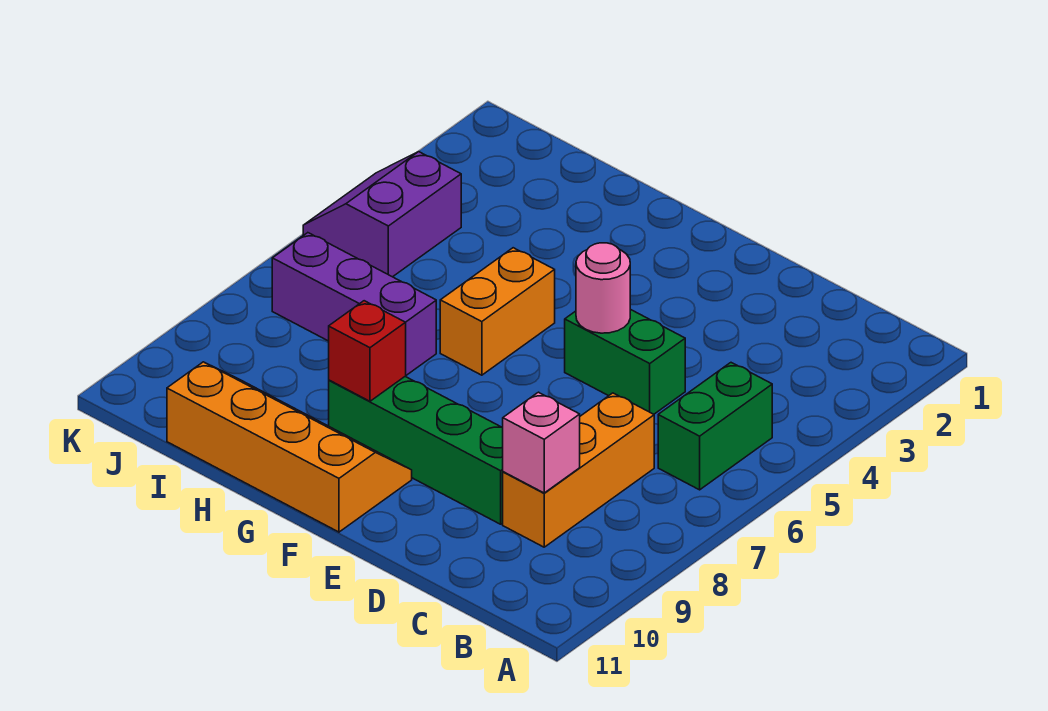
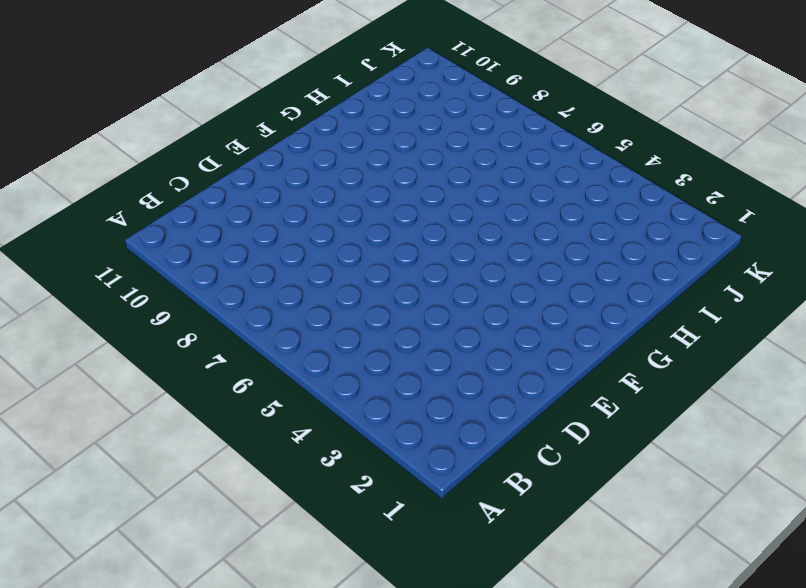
none -> green brick B5:B6 level 1
none -> orange brick C7:C9 level 1

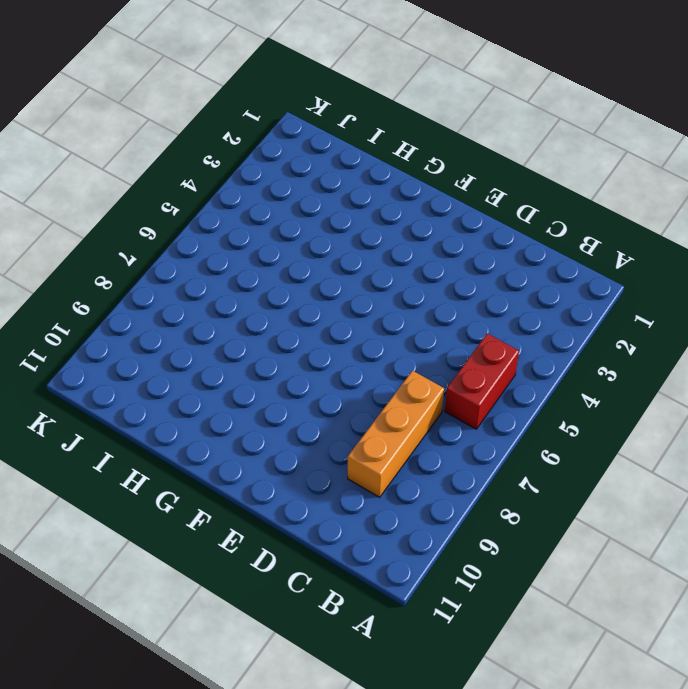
red brick B5:B6 level 1 -> green brick B5:B6 level 1
none -> green brick D5:E5 level 1
none -> green brick D9:G9 level 1

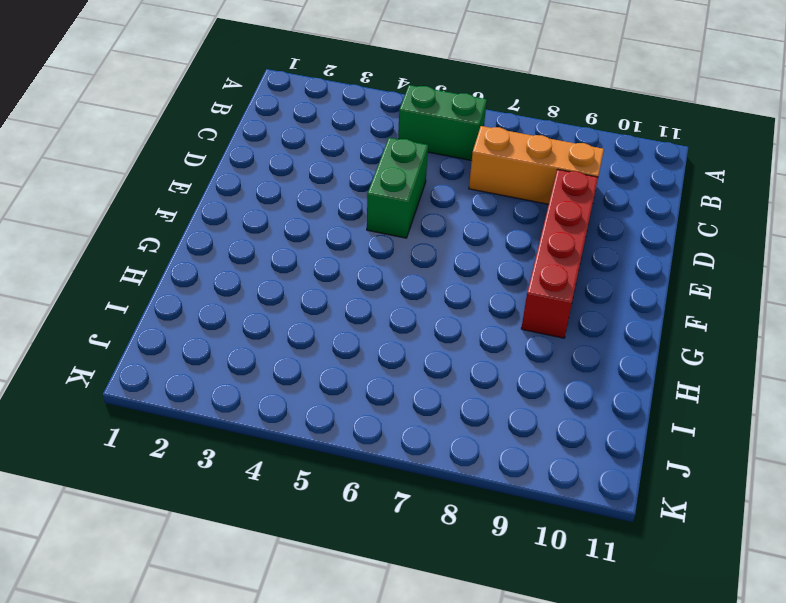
red brick D9:G9 level 1 -> green brick D9:G9 level 1
none -> orange slope F10:I11 level 1 top 11
none -> orange brick G5:G6 level 1

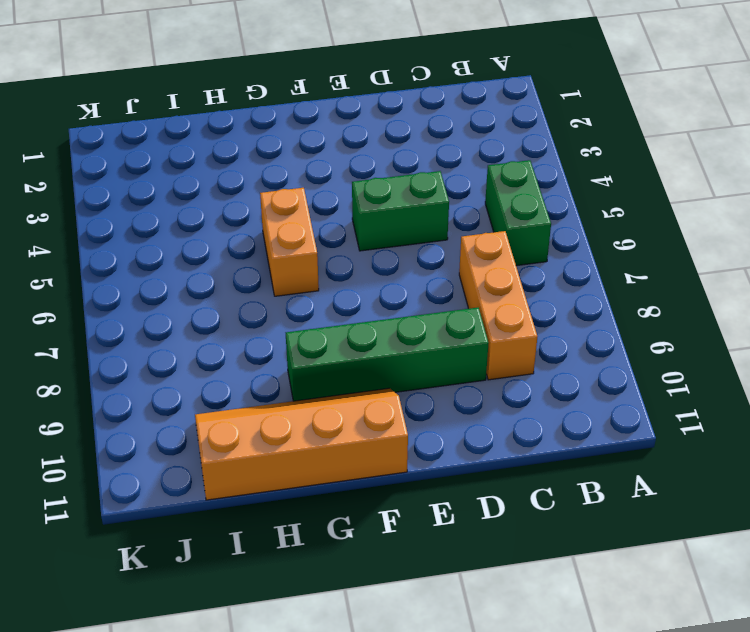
none -> purple brick H7:J7 level 1
none -> purple slope J4:K5 level 1 top J

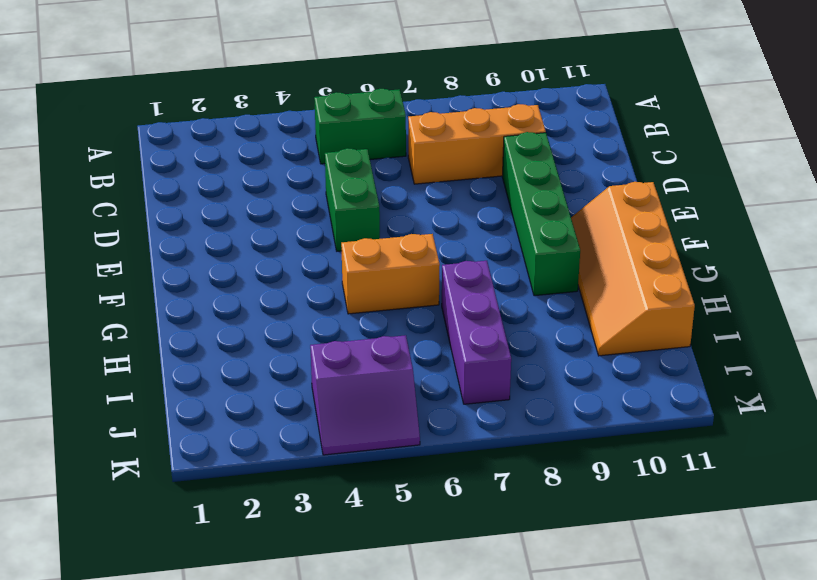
none -> pink brick C9 level 2
none -> pink round brick E5 level 2

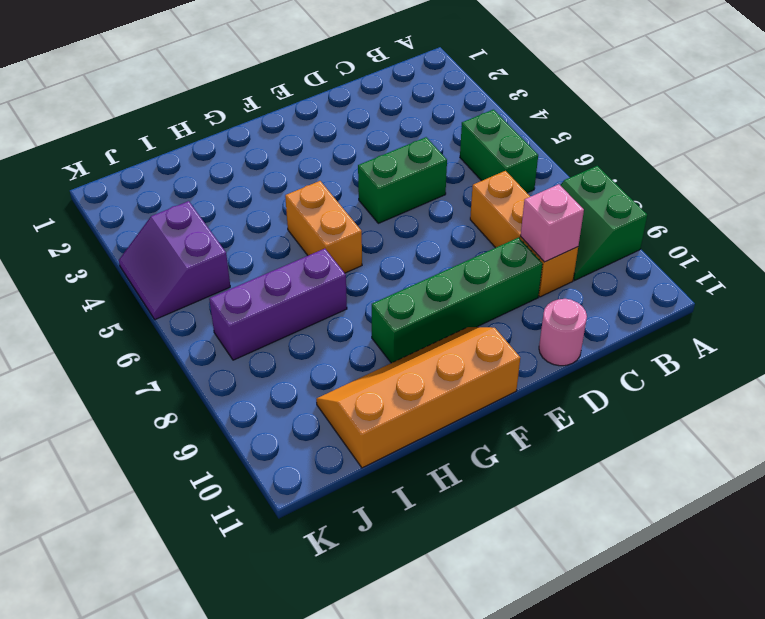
green slope A8:B9 level 1 top A -> none
pink round brick D11 level 1 -> pink round brick E5 level 2
none -> red brick G9 level 2

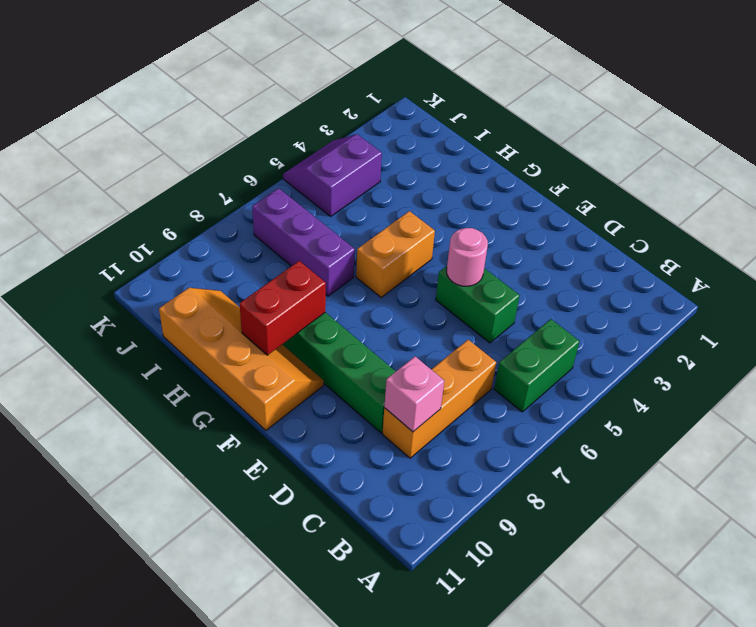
red brick G9:G10 level 2 -> red brick G9 level 2

